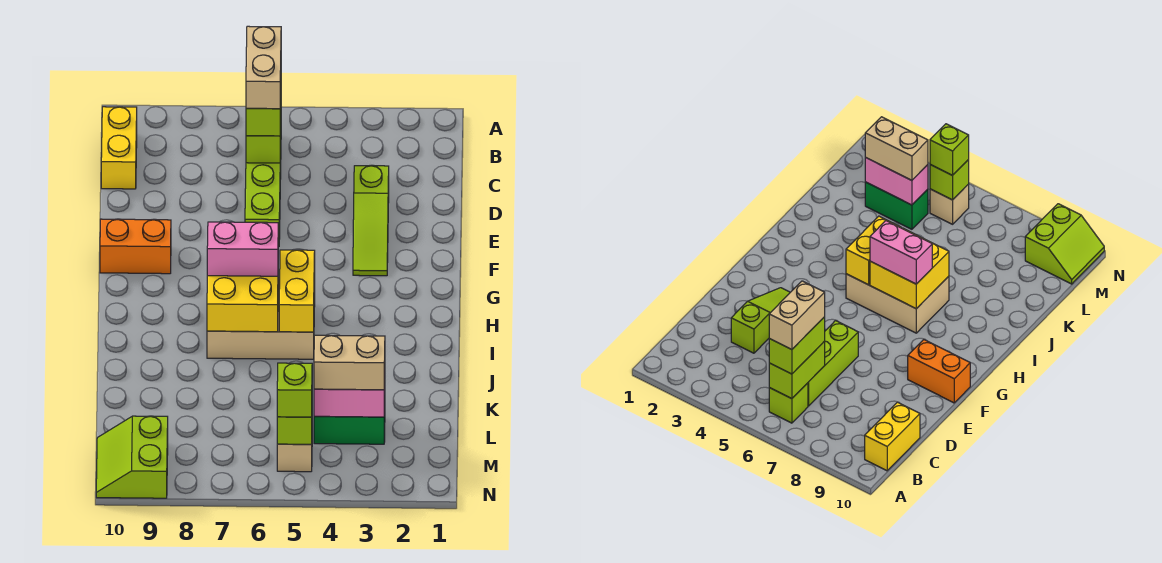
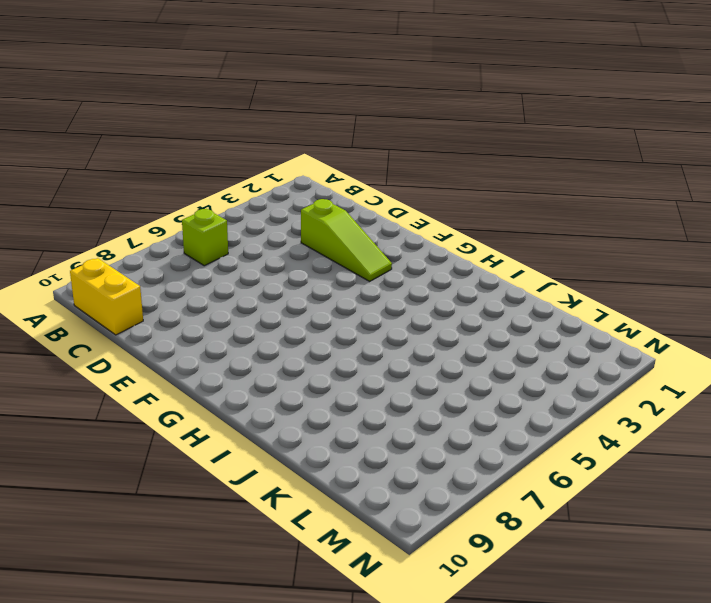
none -> lime brick C6:E6 level 1
none -> orange brick F9:F10 level 1
none -> tan brick H5:I7 level 1

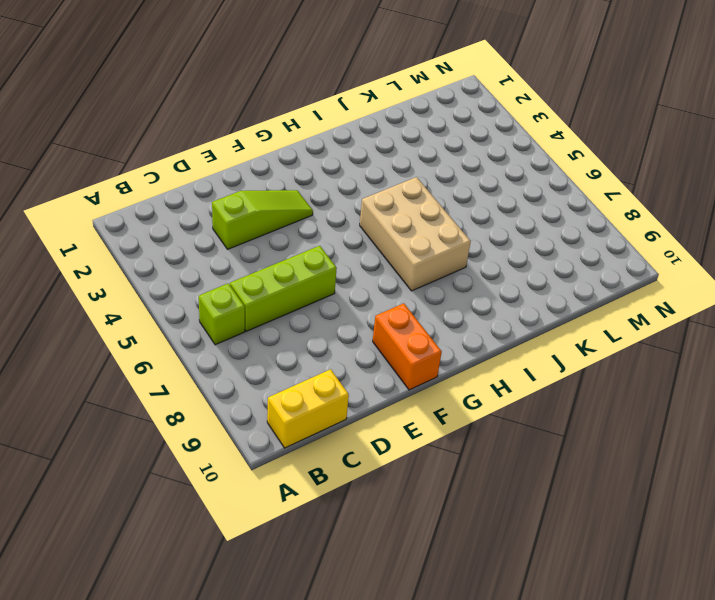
none -> green brick L3:L4 level 1
none -> tan brick M5 level 1
none -> lime slope M9:N10 level 1 top 9

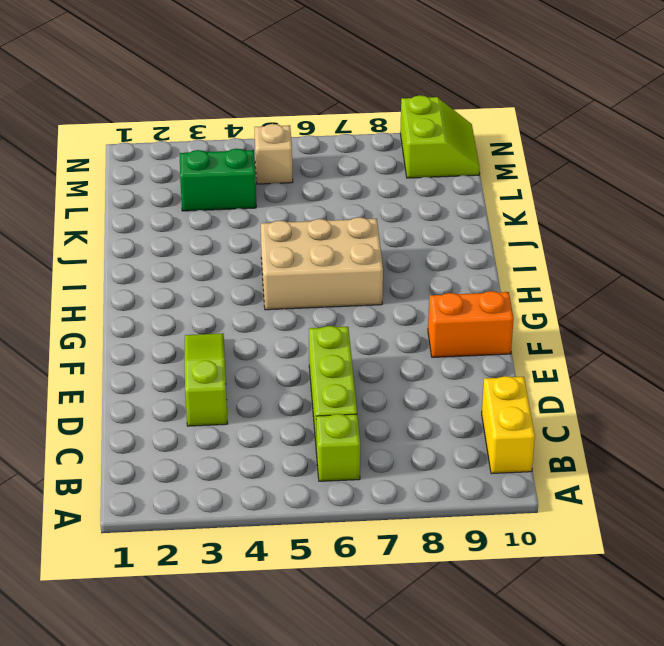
none -> lime brick B6:C6 level 2
none -> yellow brick H5:I5 level 2
none -> yellow brick H6:I7 level 2

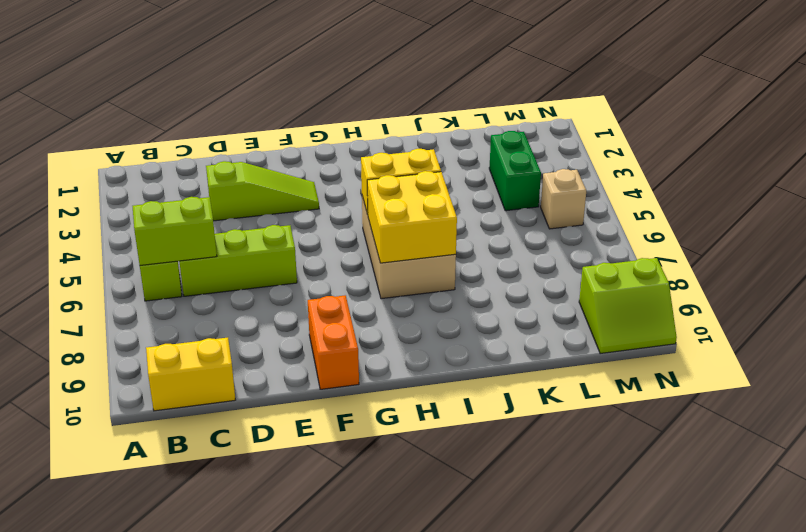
none -> pink brick L3:L4 level 2
none -> lime brick M5 level 2
none -> lime brick B6:C6 level 3

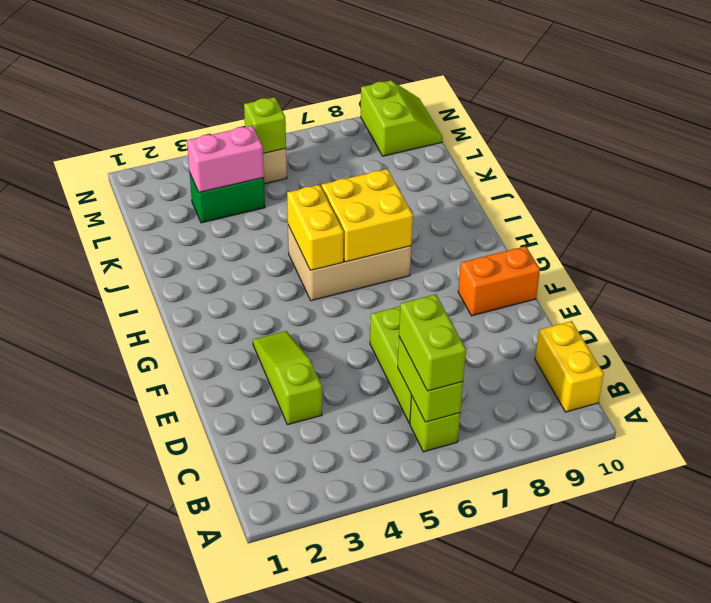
none -> pink brick H6:H7 level 3
none -> tan brick L3:L4 level 3
none -> lime brick M5 level 3

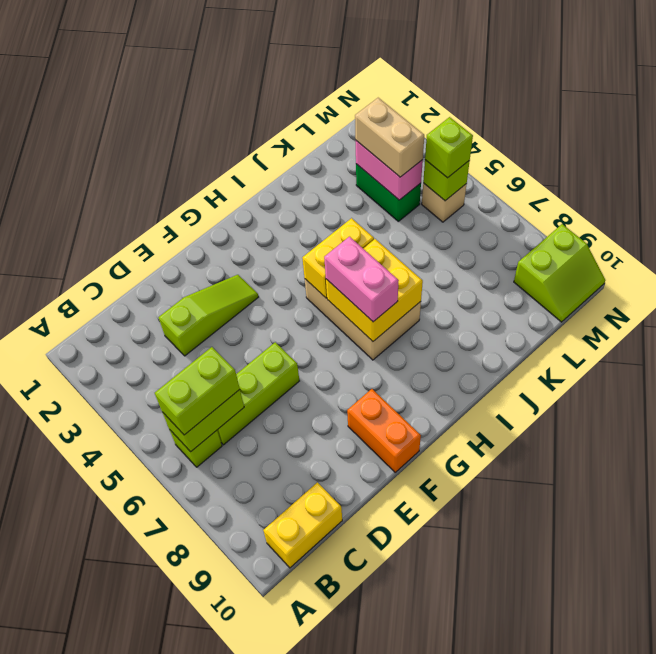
none -> tan brick B6:C6 level 4

